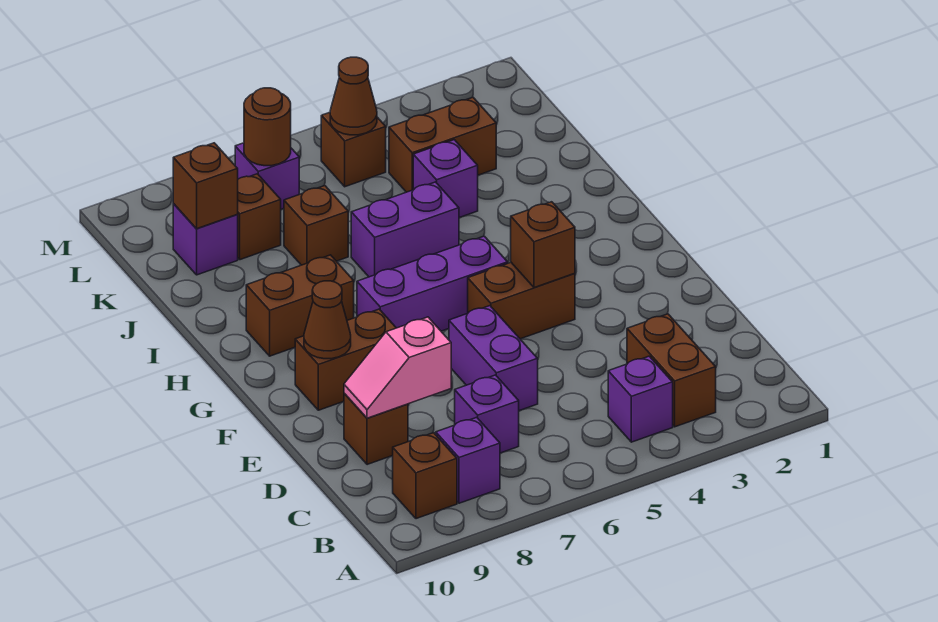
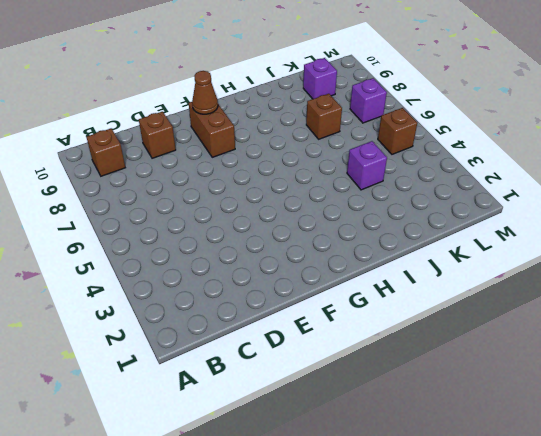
none -> brown brick B3:C3 level 1
none -> purple brick B4 level 1
none -> purple brick B8 level 1

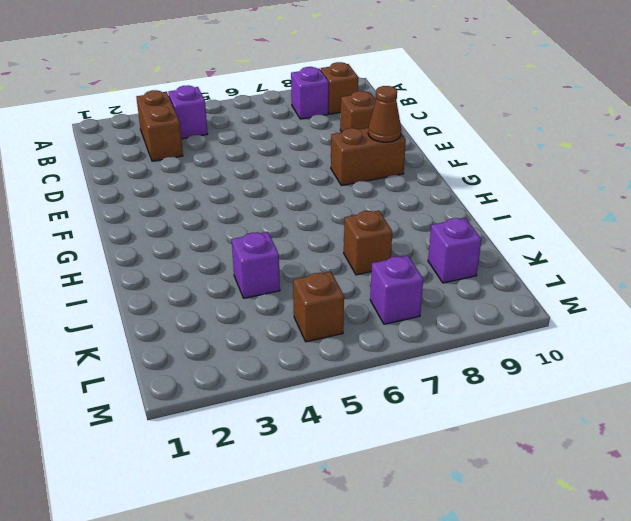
none -> purple brick C7 level 1
none -> purple brick D6:E6 level 1
none -> brown brick F4:F5 level 1

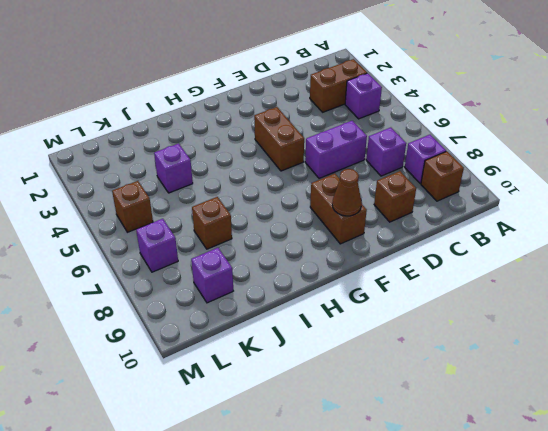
none -> purple brick G5:G7 level 1
none -> brown brick H8:H9 level 1
none -> purple brick I5:I6 level 1

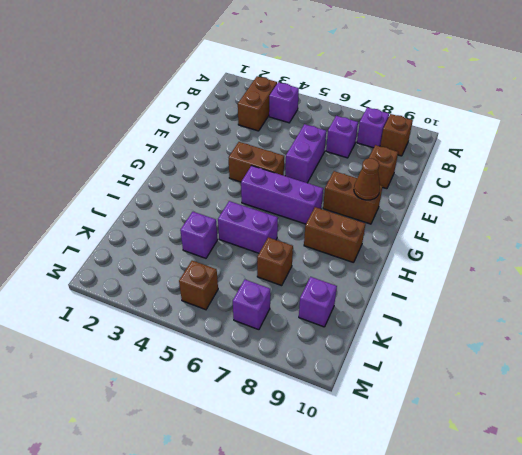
none -> brown brick K3:K4 level 1
none -> brown brick K8 level 1
none -> pink slope D8:D9 level 2 top 8

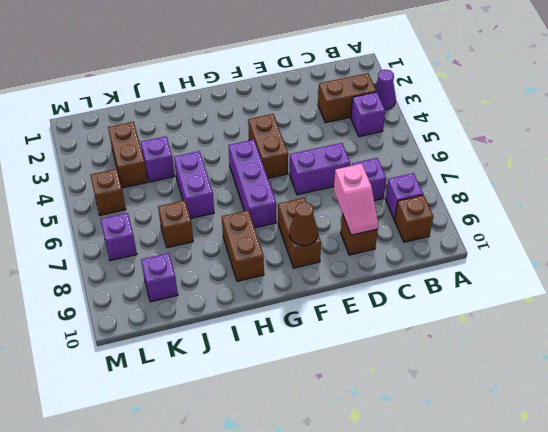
purple cone A3 level 1 -> none
none -> brown brick K8 level 1
none -> brown brick F4 level 2
none -> brown brick K9 level 2

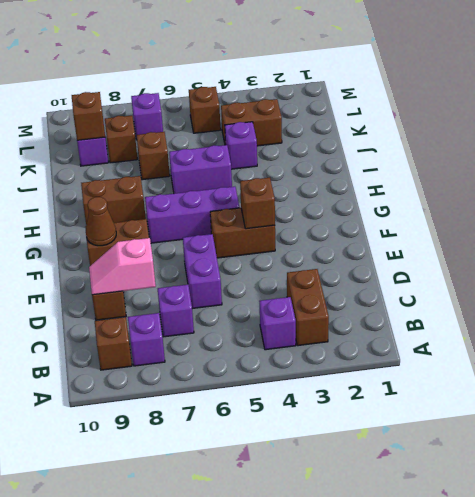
none -> brown cone L5 level 2
none -> brown round brick L7 level 2

